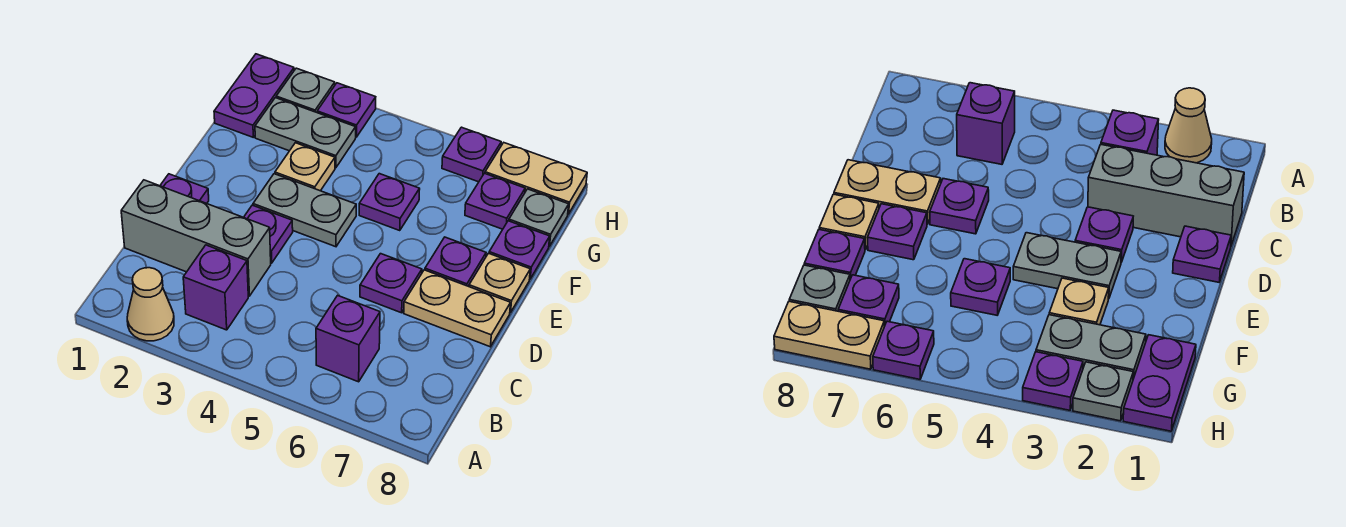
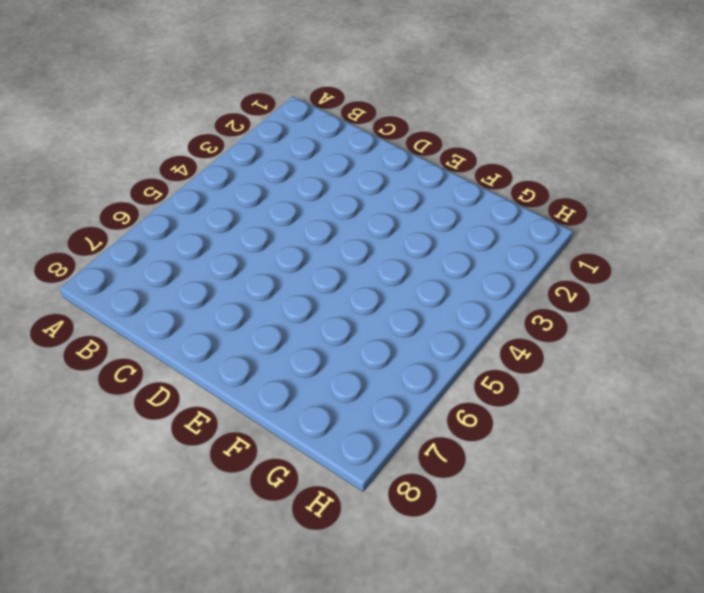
none -> tan cone A2 level 1
none -> purple brick B3 level 1
none -> purple brick B6 level 1

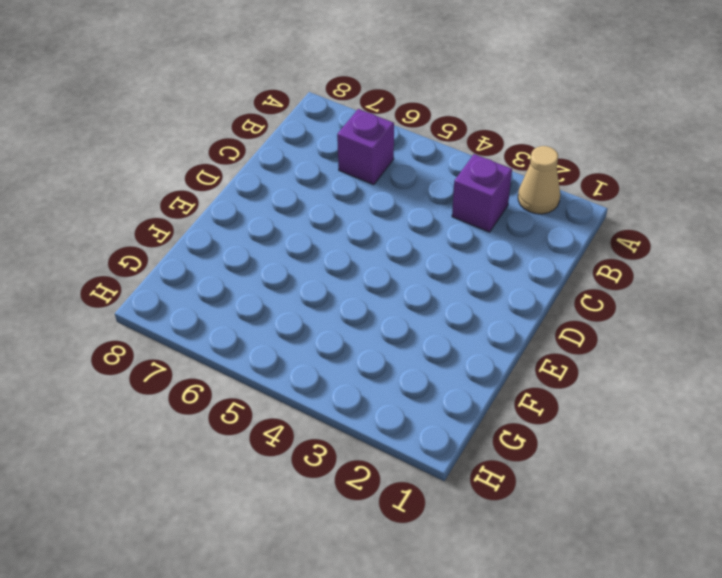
none -> grey brick C1:C3 level 1
none -> purple plate D1 level 1
none -> purple plate D3 level 1

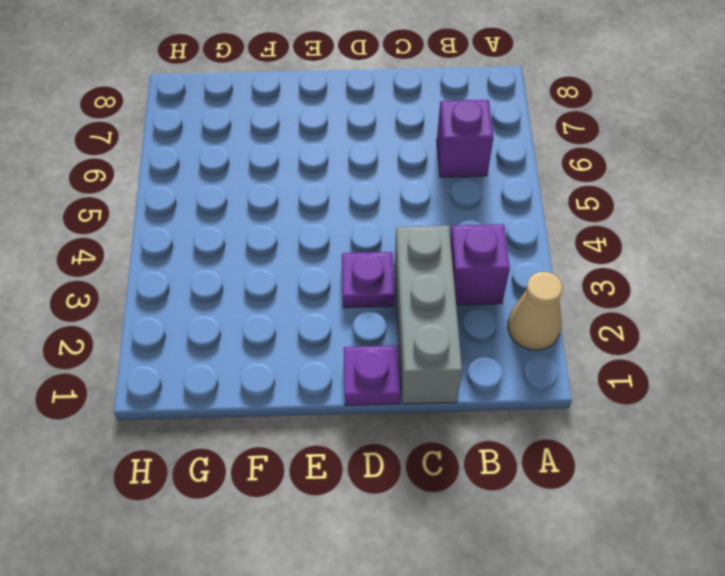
none -> purple plate D6 level 1
none -> tan plate D7:D8 level 1
none -> grey plate E3:E4 level 1

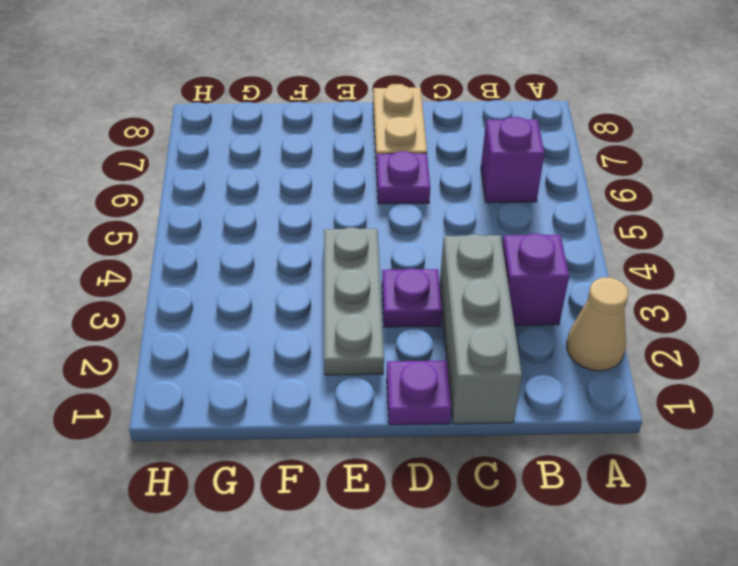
grey plate E2:E4 level 1 -> grey plate E3:E4 level 1
none -> purple plate E7 level 1
none -> tan plate E8 level 1
none -> tan plate F3 level 1

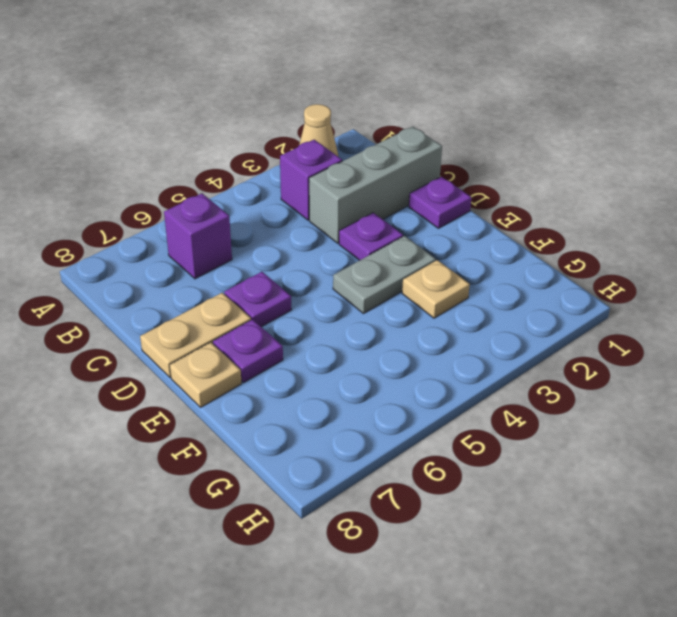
none -> purple plate F5 level 1
none -> purple plate F8 level 1
none -> purple plate G1:H1 level 1

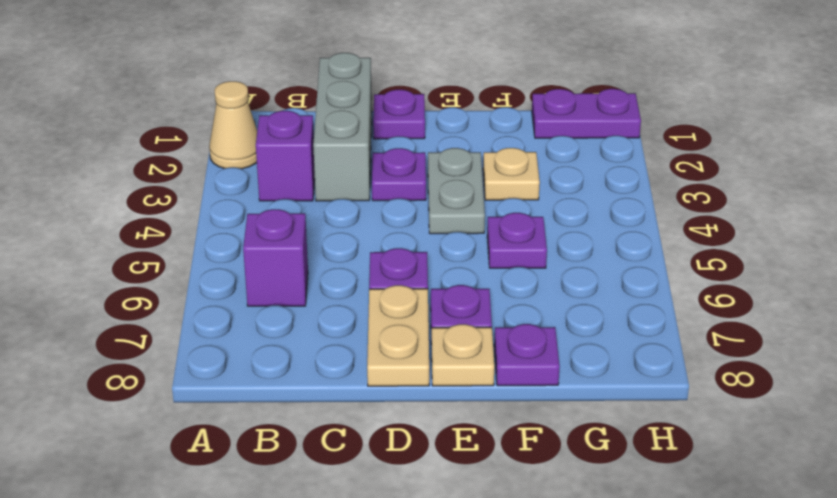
none -> grey plate G2:G3 level 1
none -> purple plate G7 level 1
none -> grey plate G8 level 1

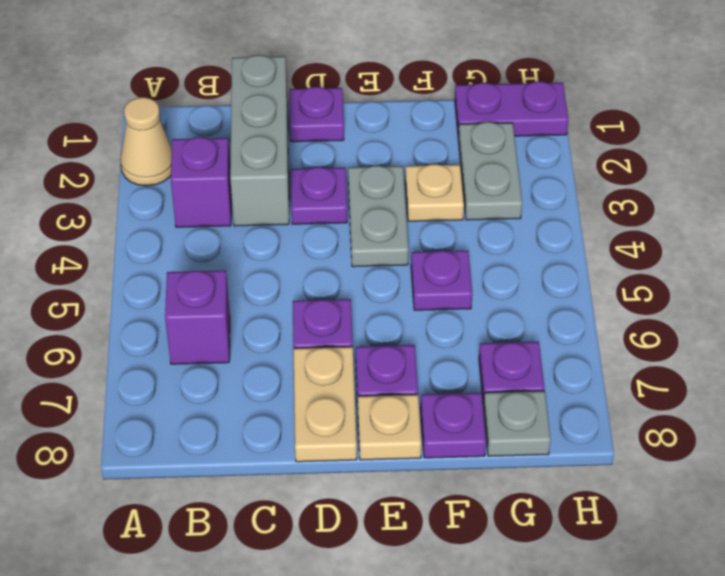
none -> grey plate H2 level 1
none -> purple plate H3 level 1
none -> purple plate H6 level 1

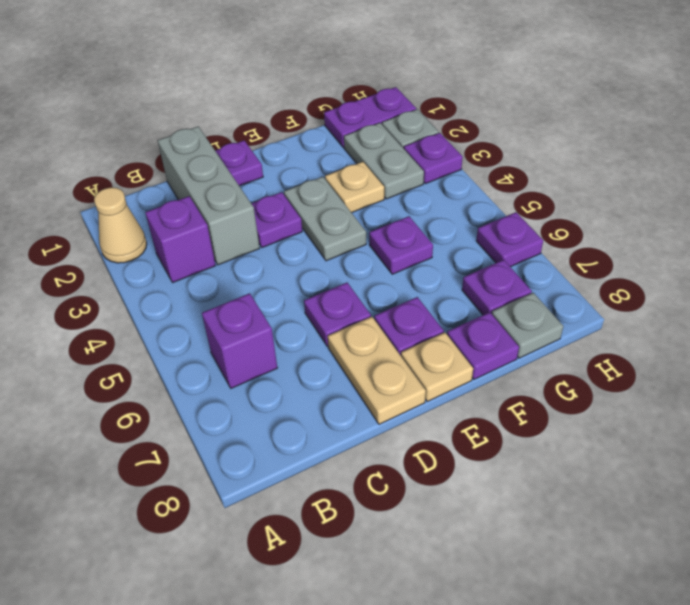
none -> tan plate H7:H8 level 1

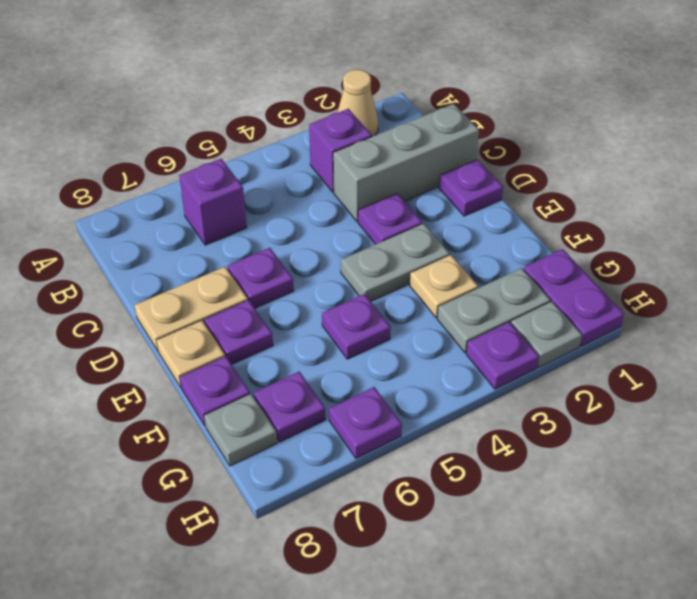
none -> tan plate H7:H8 level 1

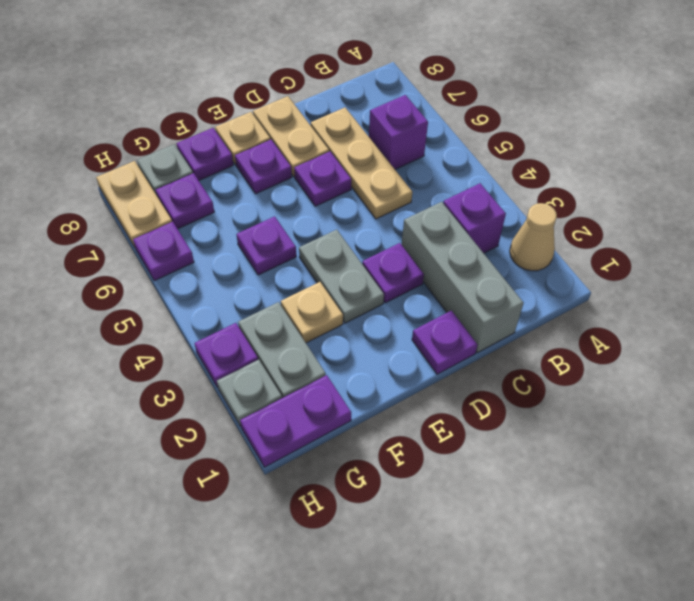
tan plate C5:C7 level 1 -> none

